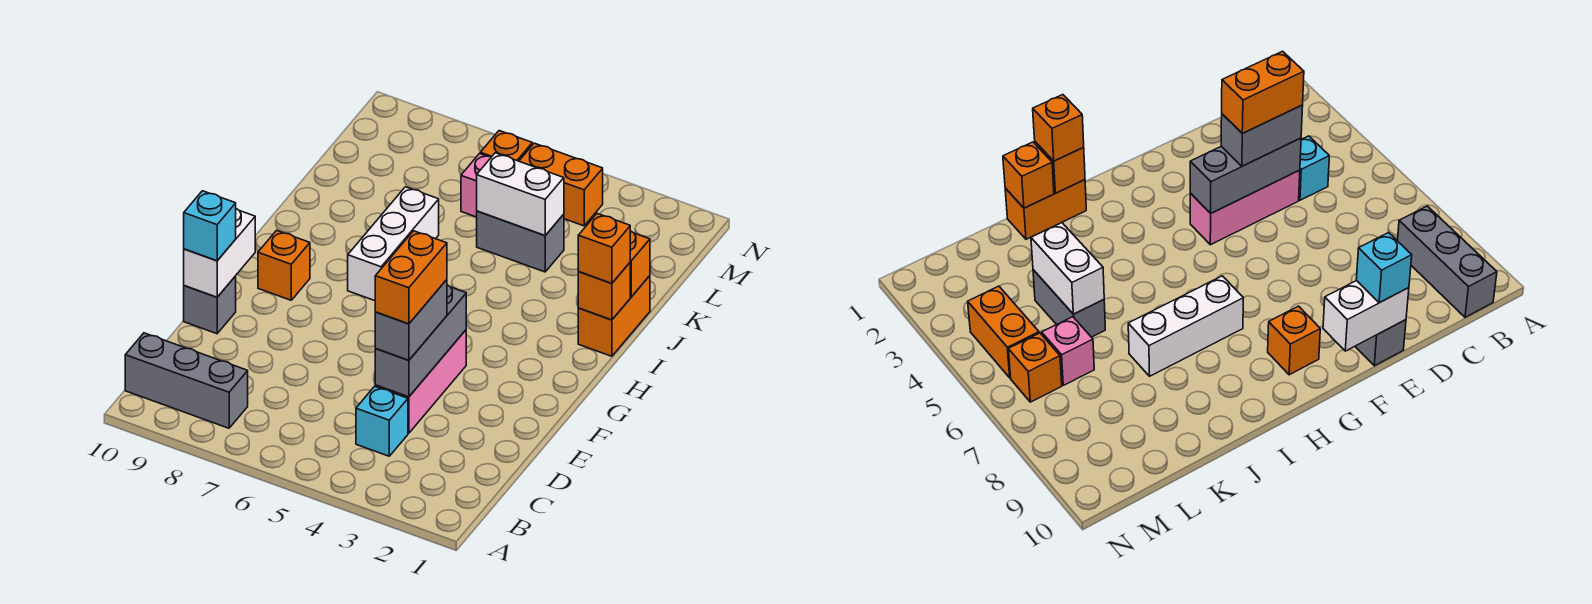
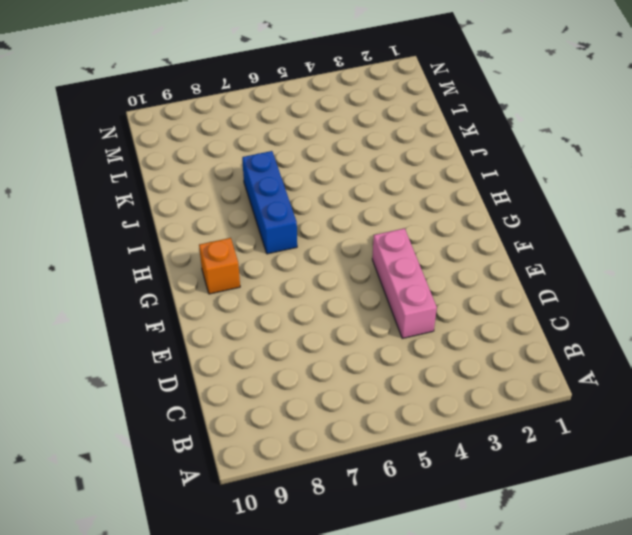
blue brick H7:J7 level 1 -> white brick H7:J7 level 1
none -> grey brick B8:B10 level 1
none -> cyan brick C4 level 1
none -> grey brick E10 level 1

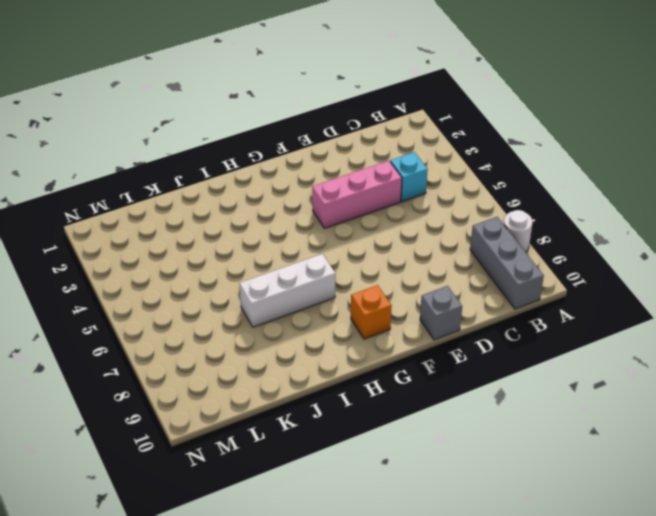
white round brick A8 level 1 -> none
none -> orange brick I1:J1 level 1
none -> grey brick K4:K5 level 1
none -> pink brick L6 level 1

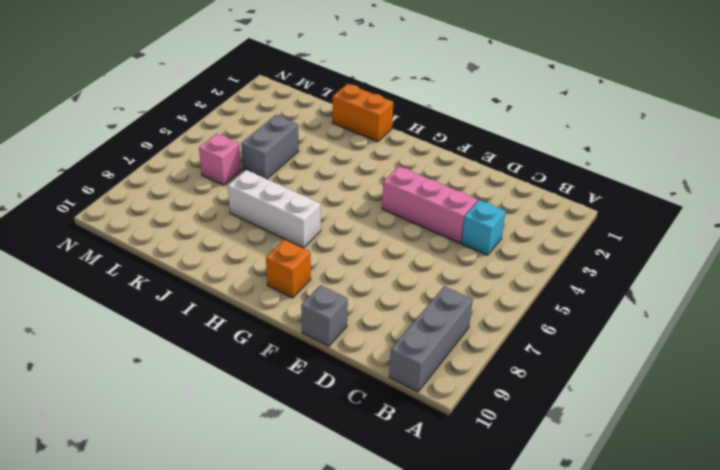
none -> orange brick M4:M5 level 1
none -> orange brick M6 level 1
none -> grey brick D4:F4 level 2

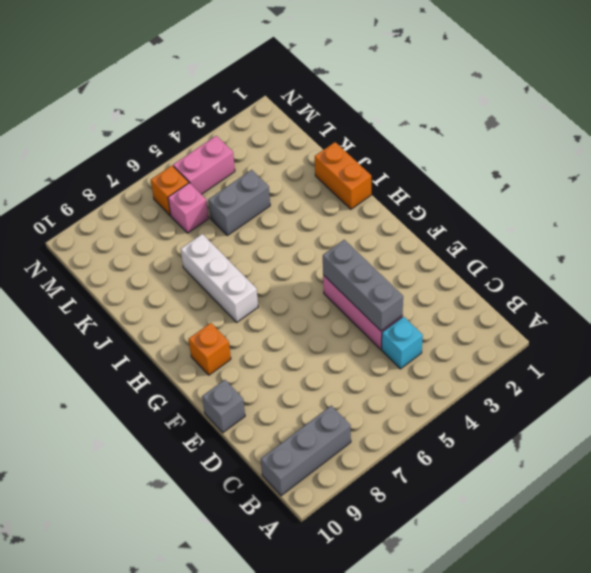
pink brick M4:M5 level 1 -> orange brick M4:M5 level 1
none -> white brick E10:F10 level 2
none -> orange brick I1 level 2
none -> orange brick J1 level 2

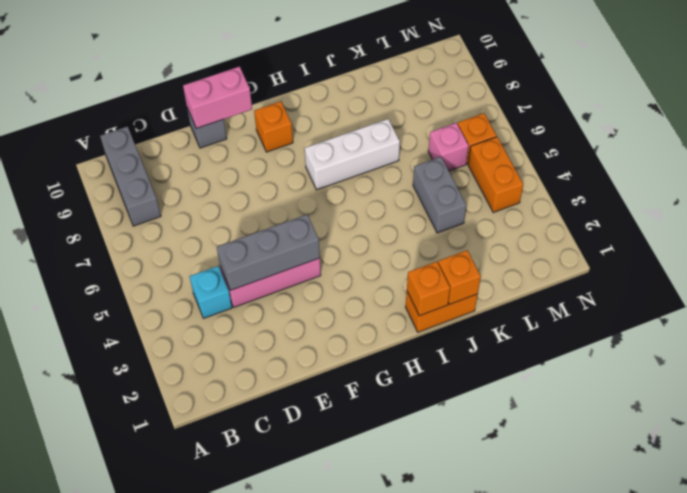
pink brick E10:F10 level 2 -> white brick E10:F10 level 2
none -> white brick K4:K5 level 2
none -> grey brick D4:E4 level 3
none -> cyan brick E10 level 3

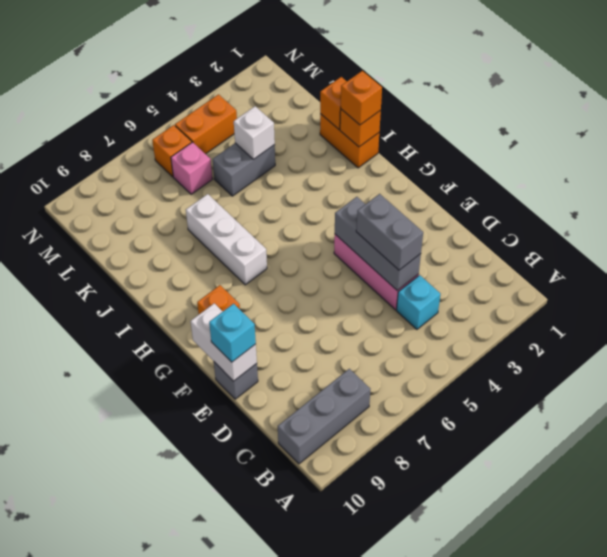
white brick K4 level 2 -> white brick K4:K5 level 2
none -> orange brick D4:E4 level 4

